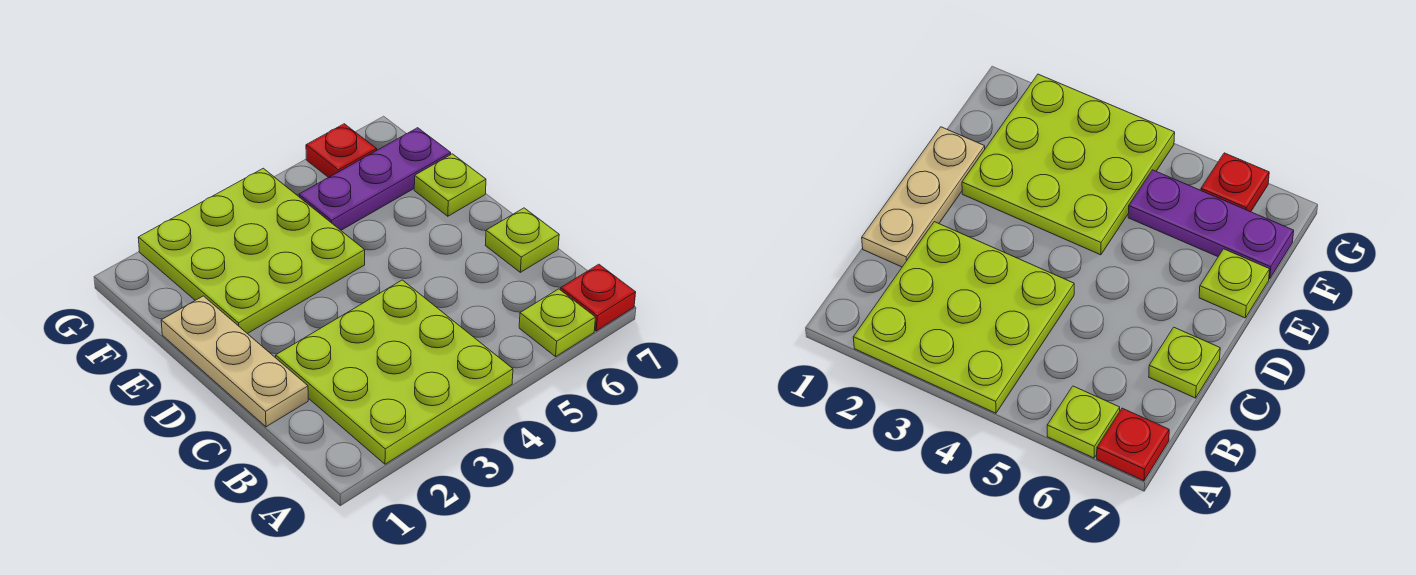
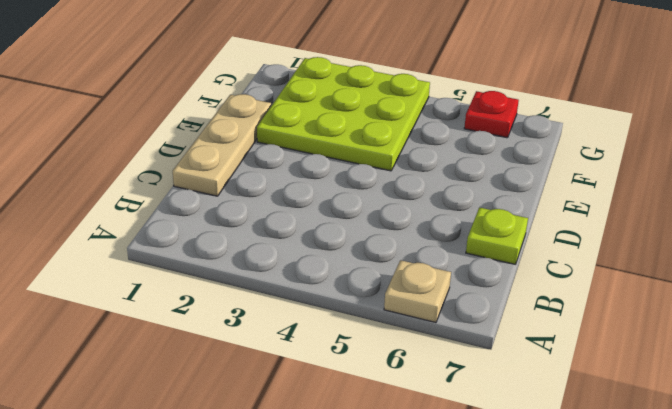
tan plate A6 level 1 -> lime plate A6 level 1
none -> lime plate A2:C4 level 1
none -> red plate A7 level 1

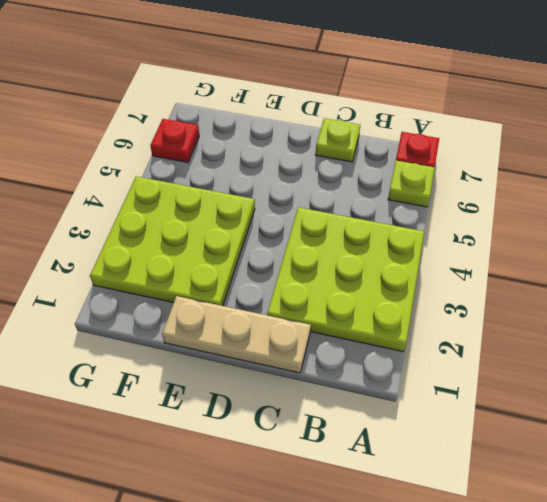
none -> lime plate E7 level 1
none -> purple plate F5:F7 level 1

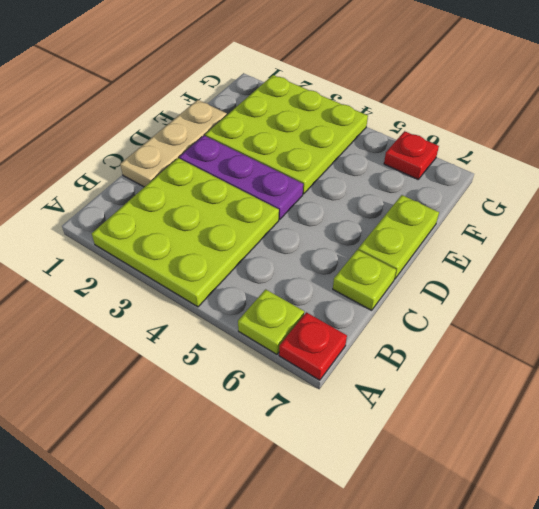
purple plate D2:D4 level 1 -> purple plate F5:F7 level 1
lime plate D7:E7 level 1 -> lime plate E7 level 1

